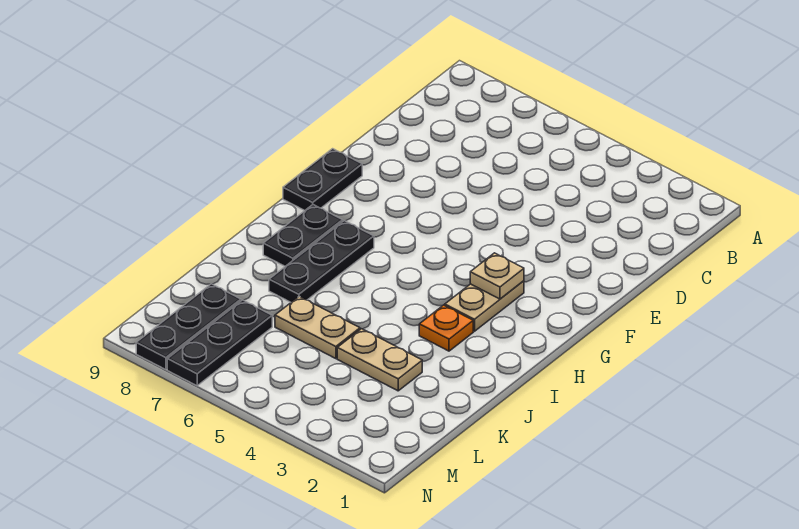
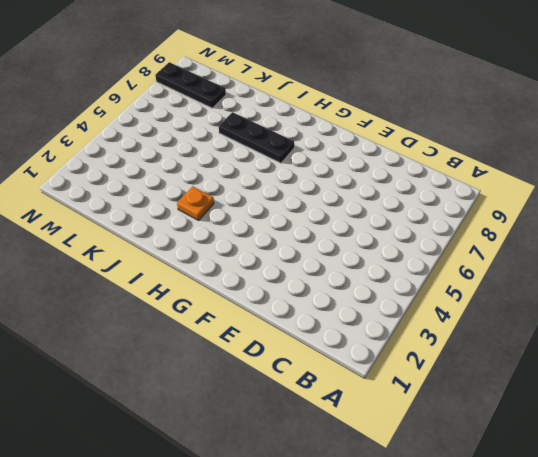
none -> black plate F9:G9 level 1
none -> tan plate G3:H3 level 1

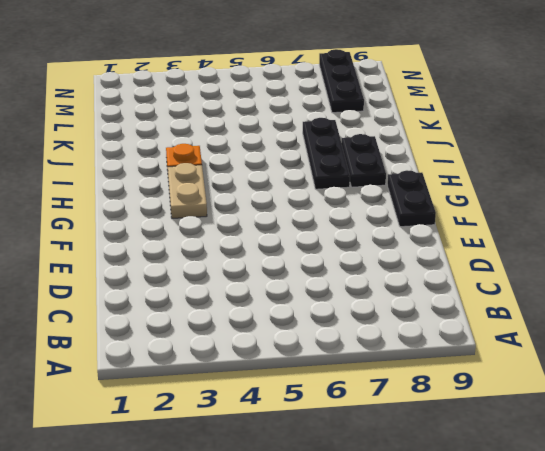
none -> tan plate K3:K4 level 1
none -> tan plate K5:K6 level 1

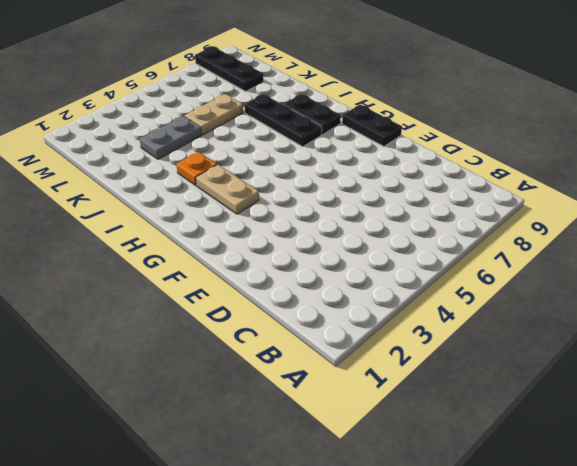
grey plate K3:K4 level 1 -> tan plate K3:K4 level 1
none -> black plate L7:N7 level 1
none -> tan plate G3 level 2

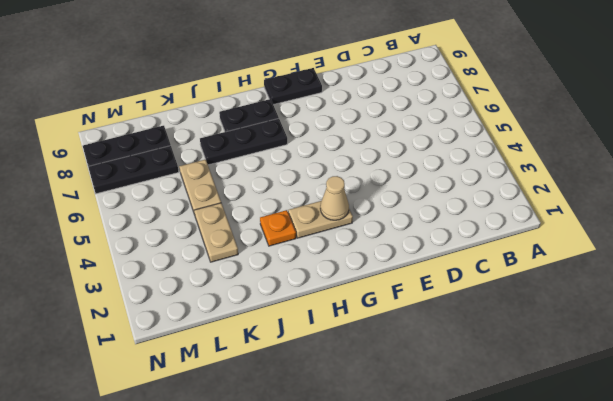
tan cone G3 level 2 -> tan plate G3 level 2

